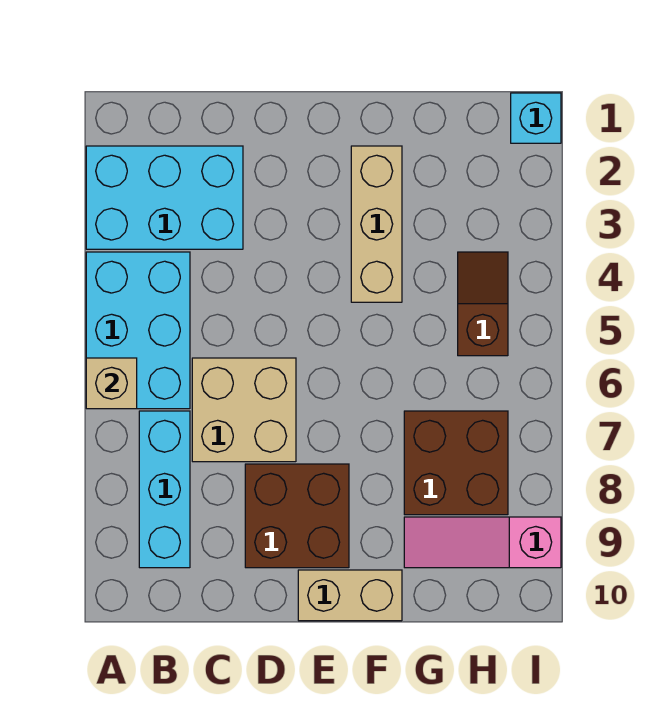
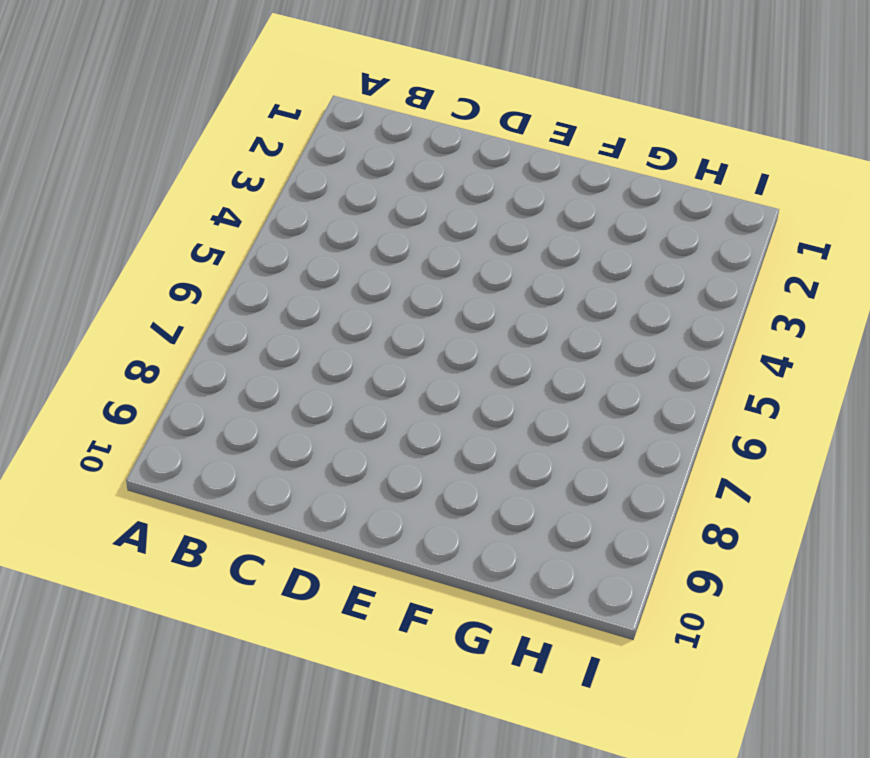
none -> cyan brick A2:C3 level 1
none -> cyan brick A4:B6 level 1
none -> cyan brick B7:B9 level 1

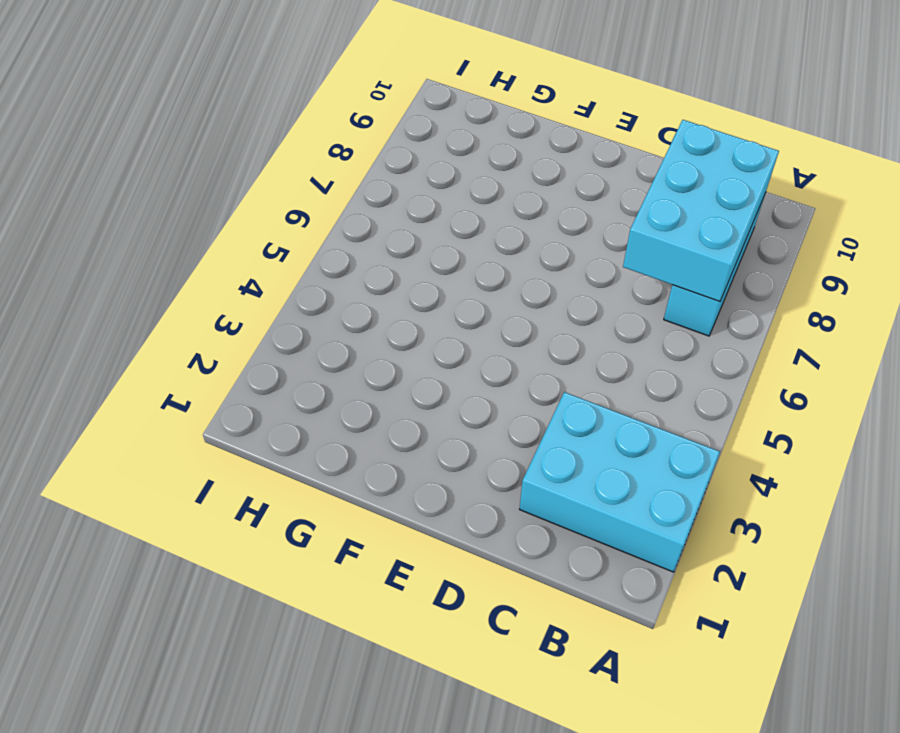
cyan brick B7:C9 level 2 -> cyan brick A4:B6 level 1
none -> tan brick C6:D7 level 1
none -> brown brick D8:E9 level 1
none -> tan brick E10:F10 level 1

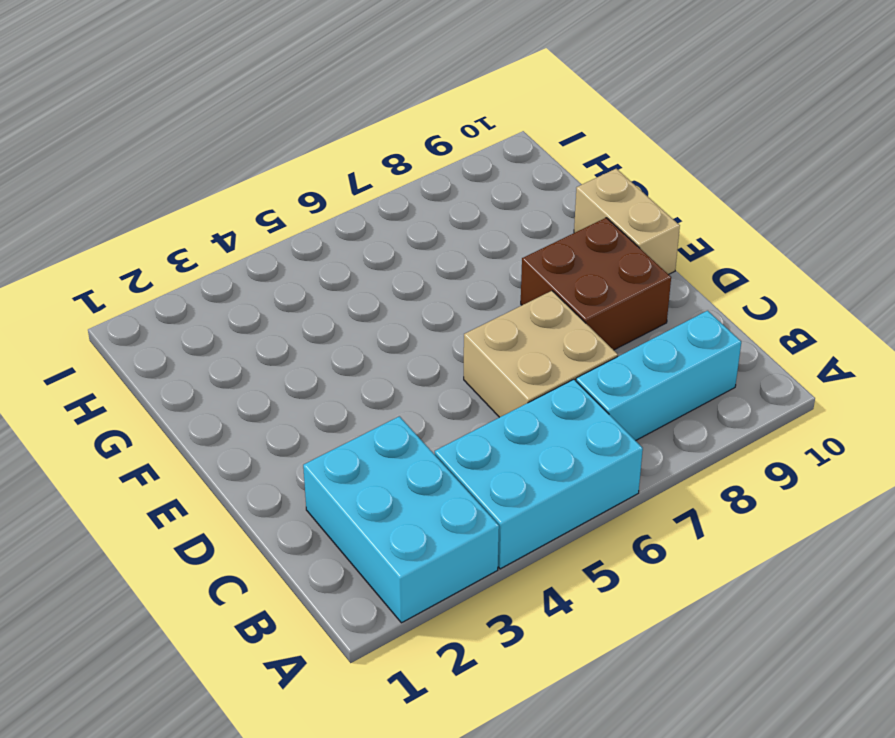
none -> tan brick F2:F4 level 1
none -> brown brick G7:H8 level 1
none -> pink slope G9:I9 level 1 top I

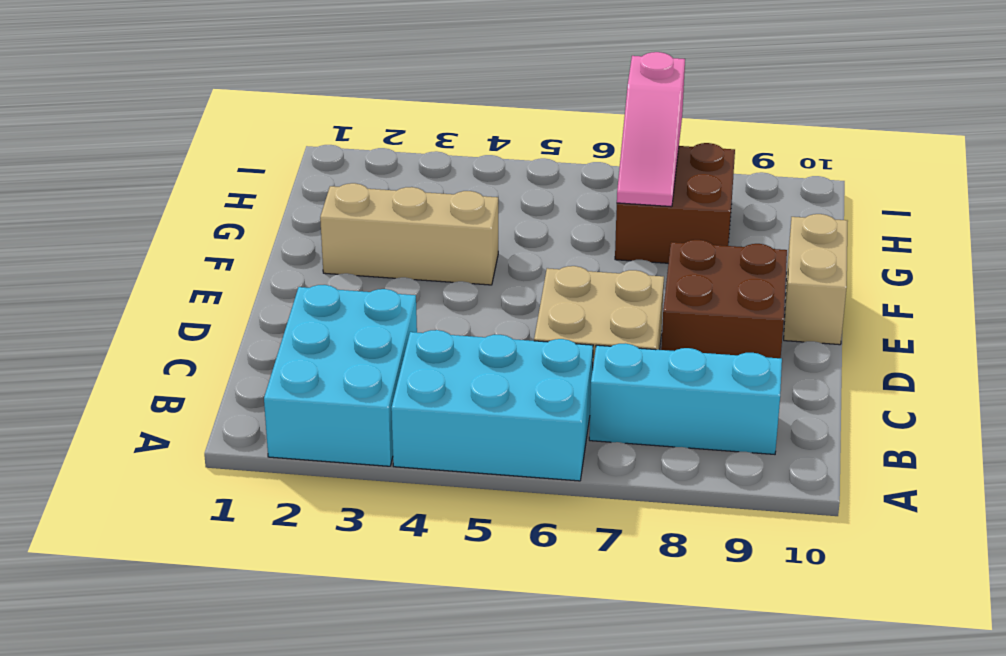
pink slope G7:I7 level 2 top I -> pink slope G9:I9 level 1 top I
none -> brown slope H4:H5 level 1 top 5
none -> cyan brick I1 level 1
none -> tan brick A6 level 2

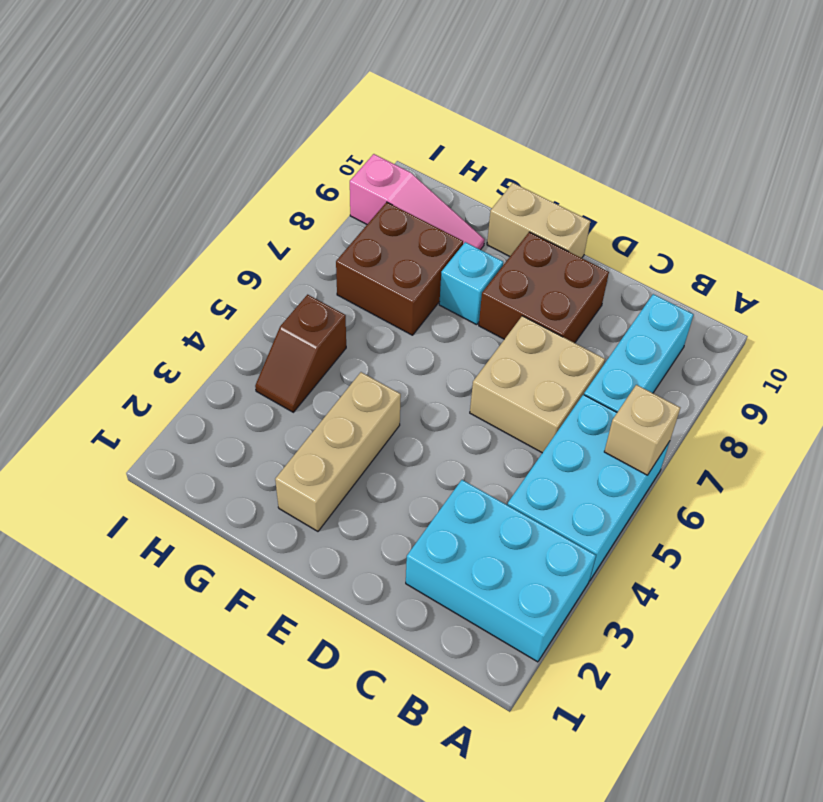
cyan brick F8 level 1 -> cyan brick I1 level 1

